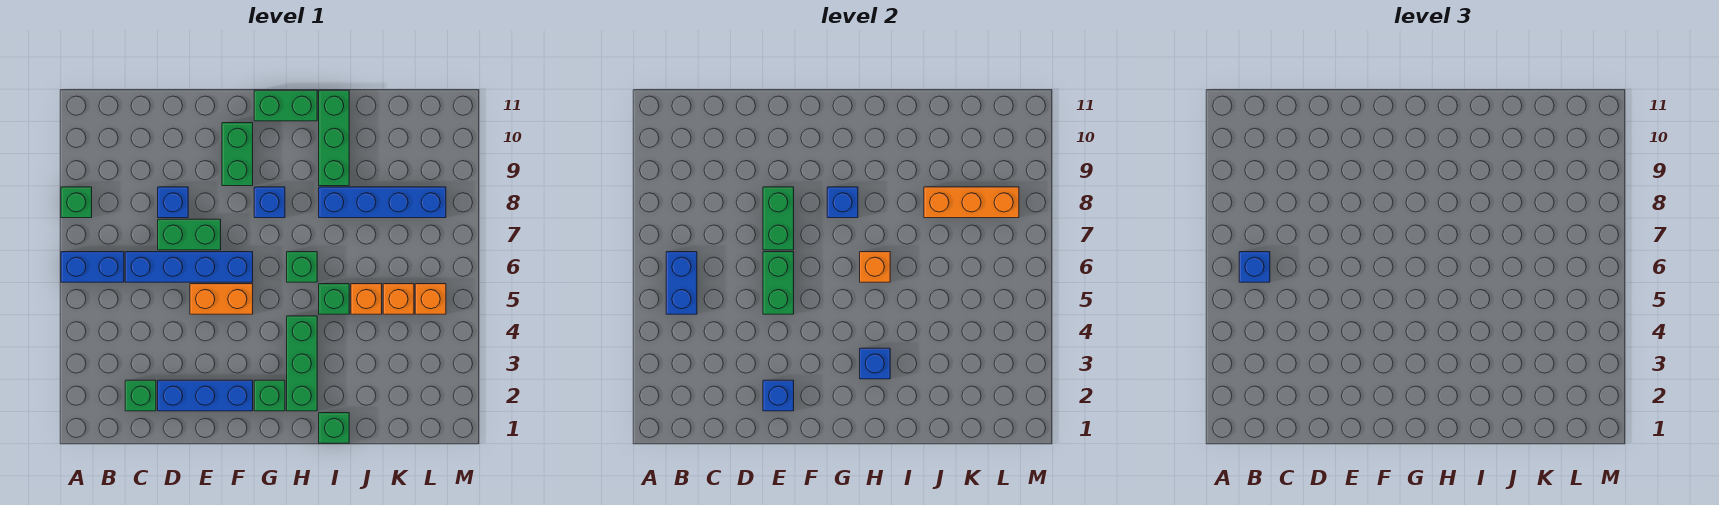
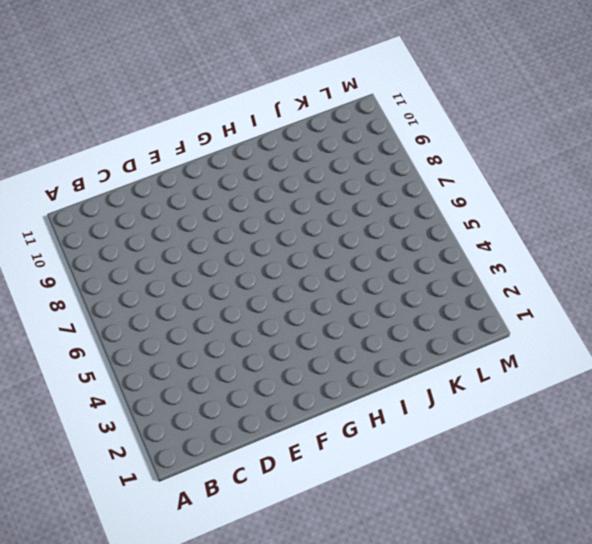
none -> blue brick A6:B6 level 1
none -> green brick A8 level 1
none -> green brick C2 level 1
none -> blue brick C6:F6 level 1

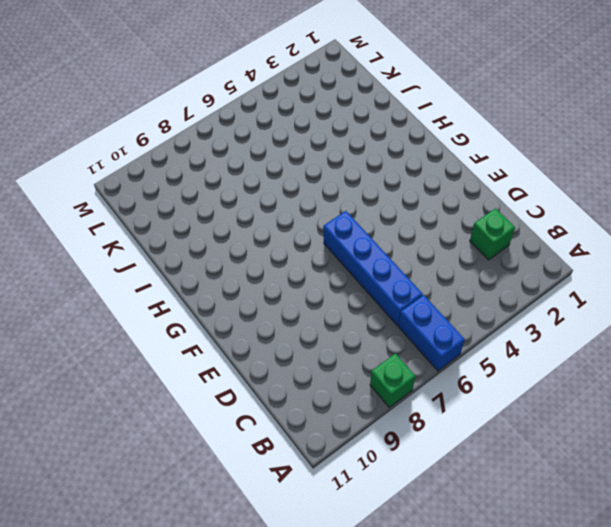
none -> blue brick D2:F2 level 1
none -> green brick D7:E7 level 1
none -> blue brick D8 level 1
none -> orange brick E5:F5 level 1

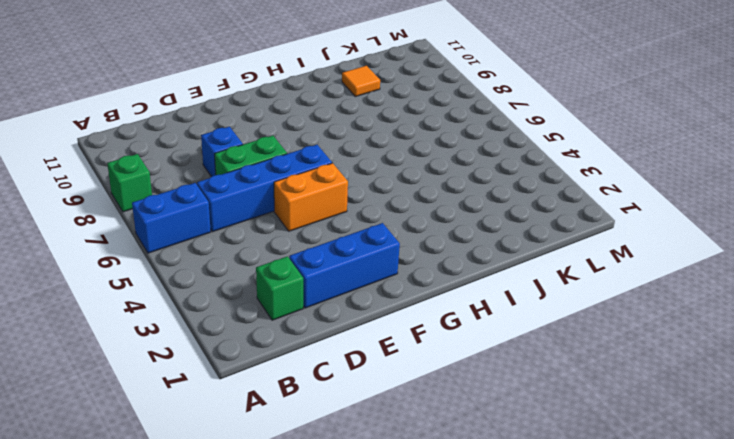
orange tile J10 level 1 -> none
none -> green brick F9:F10 level 1
none -> green brick G2 level 1
none -> blue brick G8 level 1
none -> green brick G11:H11 level 1

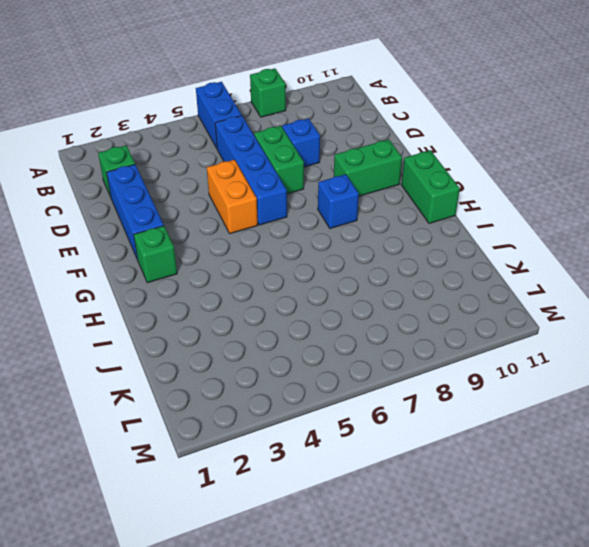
none -> green brick H2:H4 level 1
none -> green brick H6 level 1
none -> green brick I1 level 1
none -> green brick I5 level 1

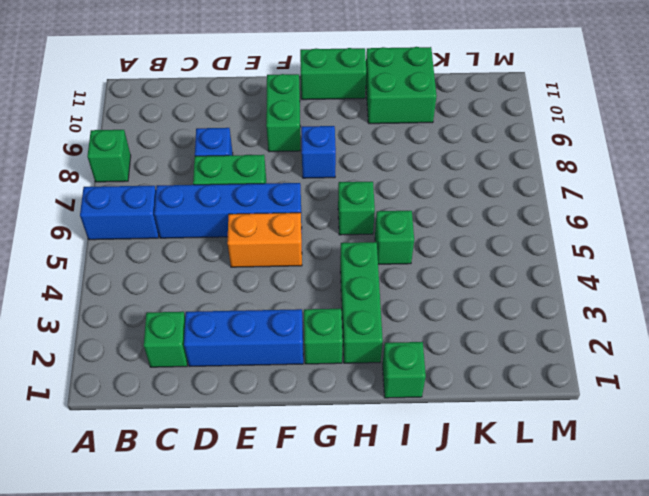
green brick I10:J11 level 1 -> green brick I9:I11 level 1
none -> blue brick I8:L8 level 1
none -> orange brick J5 level 1
none -> orange brick K5 level 1
none -> orange brick L5 level 1

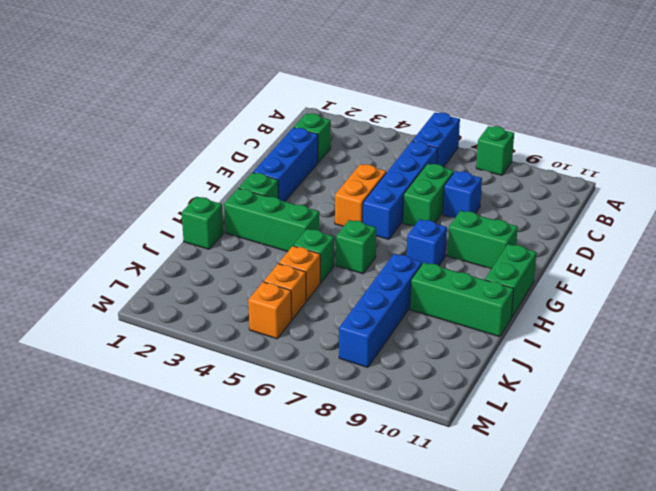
none -> blue brick B5:B6 level 2
none -> blue brick E2 level 2
none -> green brick E5:E6 level 2
none -> green brick E7:E8 level 2

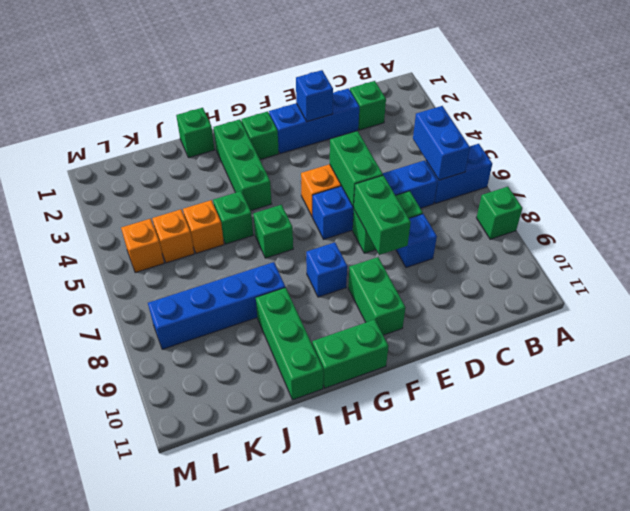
none -> blue brick G8 level 2
none -> blue brick H3 level 2
none -> orange brick H6 level 2
none -> orange brick J8:L8 level 2

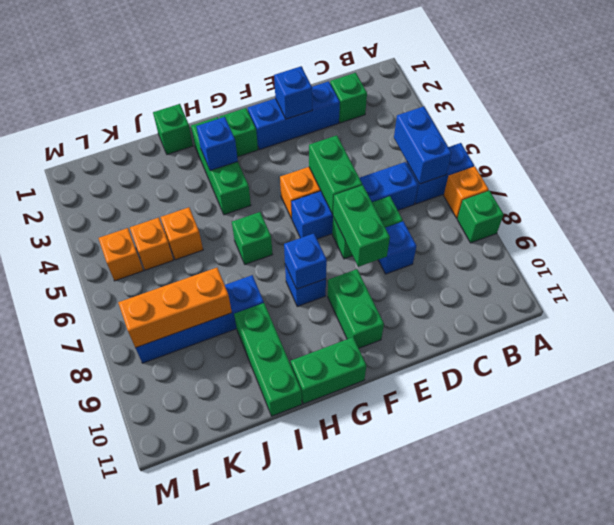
orange brick A7 level 1 -> orange brick H6 level 2
none -> green brick I5 level 1
none -> blue brick B6 level 3

